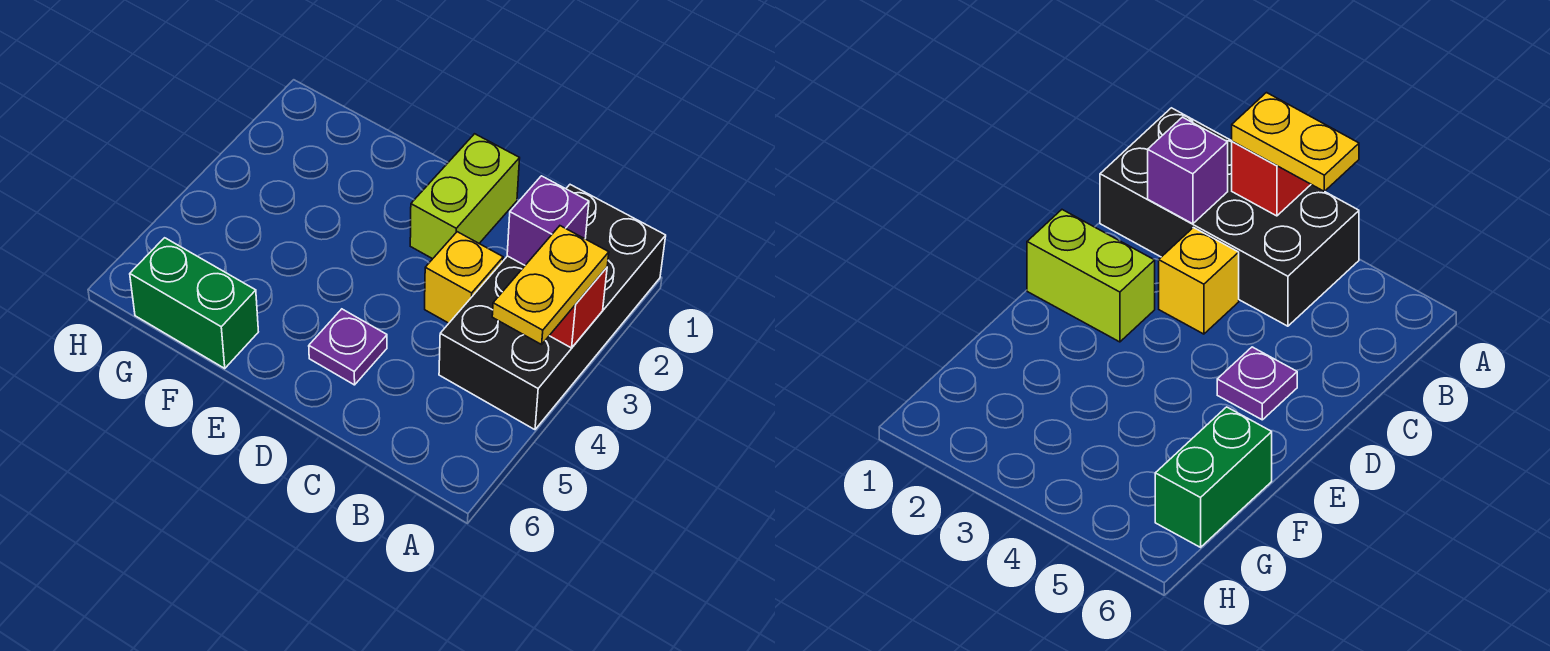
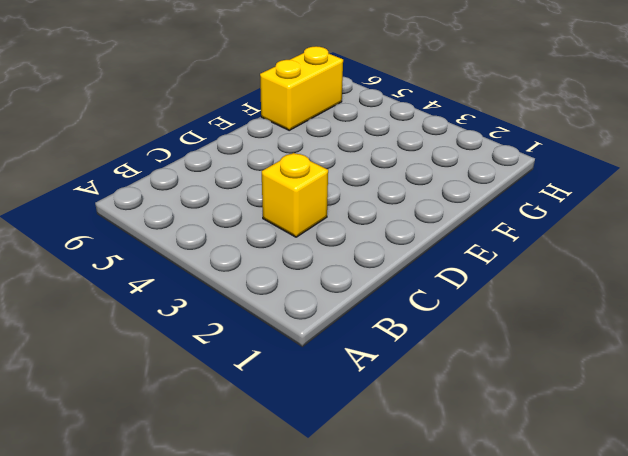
yellow brick F6:G6 level 1 -> green brick F6:G6 level 1
none -> black brick A1:B4 level 1
none -> lime brick D1:D2 level 1

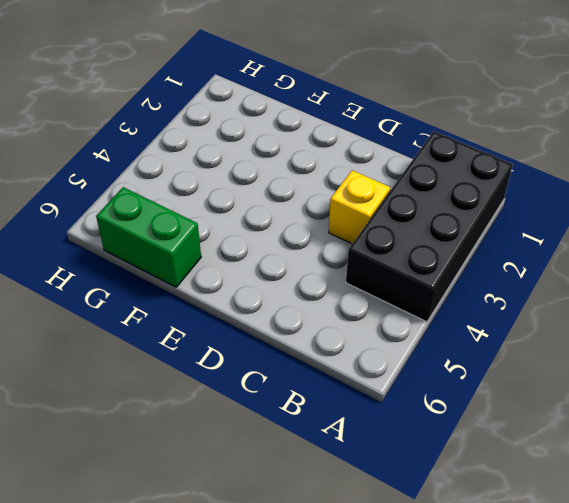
none -> lime brick D1:D2 level 1
none -> purple plate D5 level 1

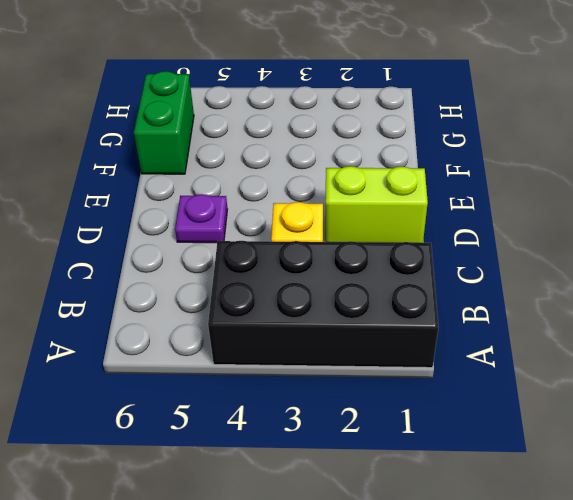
none -> red brick A3 level 2
none -> purple brick B2 level 2

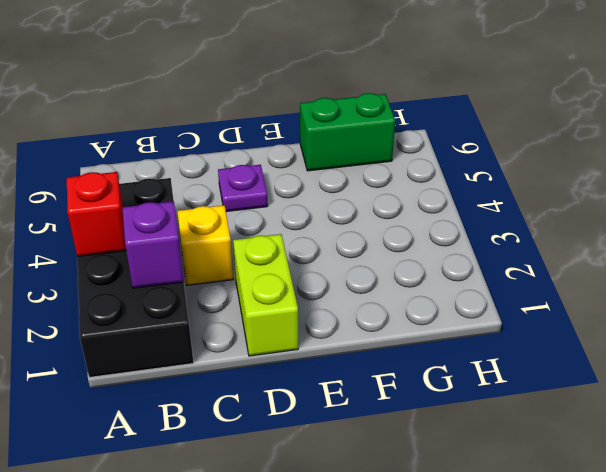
none -> yellow plate A3:A4 level 3

